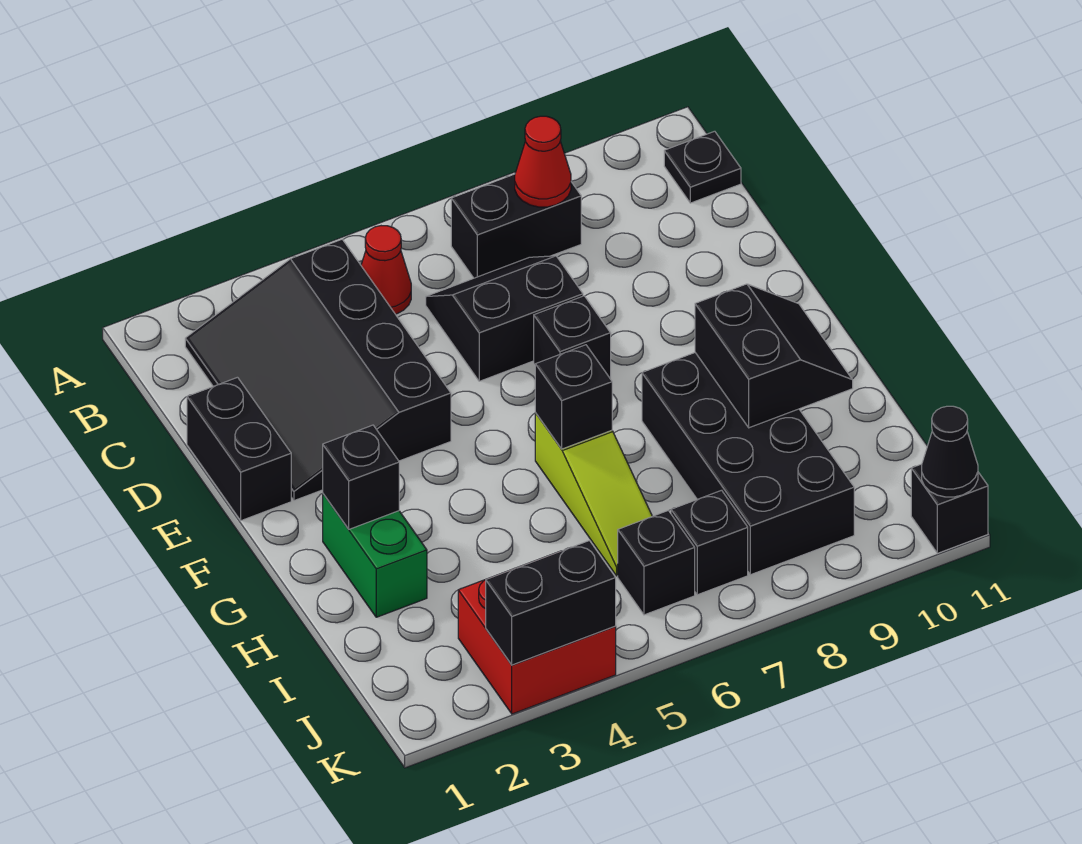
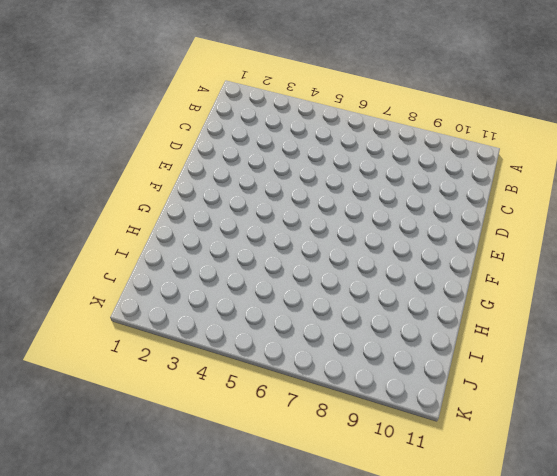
none -> black slope B2:E4 level 1 top 4
none -> red cone B5 level 1
none -> black brick B7:B8 level 1

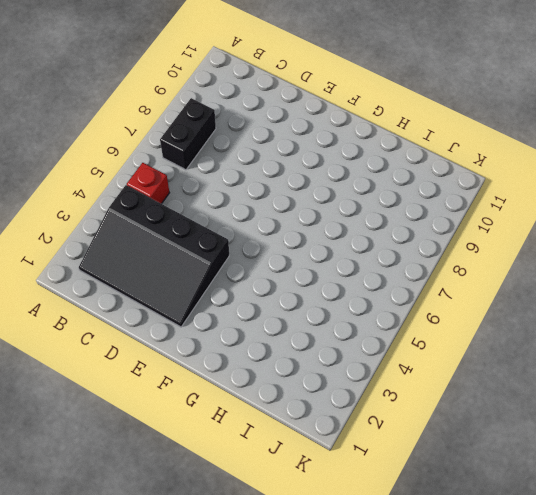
red brick B5 level 1 -> red cone B5 level 1
none -> black plate B11 level 1
none -> black slope C6:D7 level 1 top D
none -> black brick D1:E1 level 1

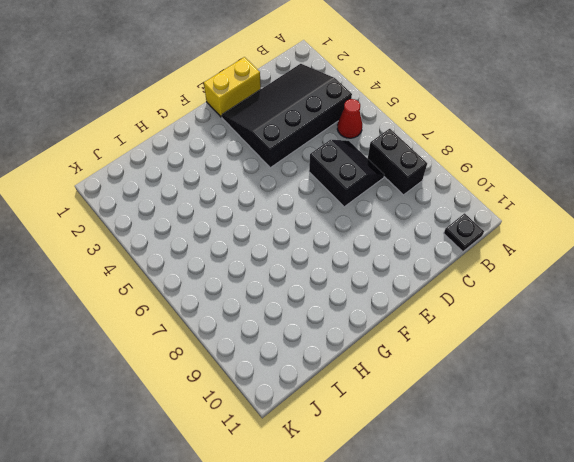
yellow brick D1:E1 level 1 -> black brick D1:E1 level 1
none -> black brick E7 level 1
none -> green brick G2:H2 level 1
none -> lime slope G6:I6 level 1 top G

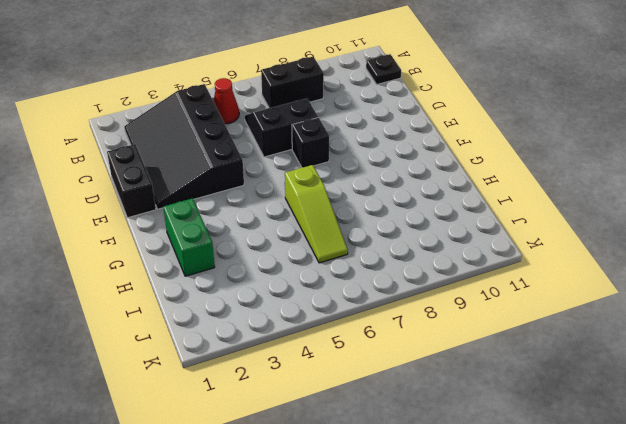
none -> black brick G8:J9 level 1
none -> red brick J3:K4 level 1
none -> black brick J6 level 1

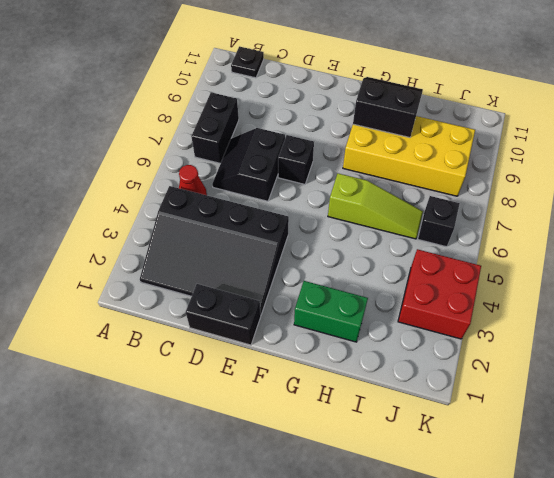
yellow brick G8:J9 level 1 -> black brick G8:J9 level 1
none -> black brick J7 level 1
none -> black brick K11 level 1
none -> red cone B8 level 2

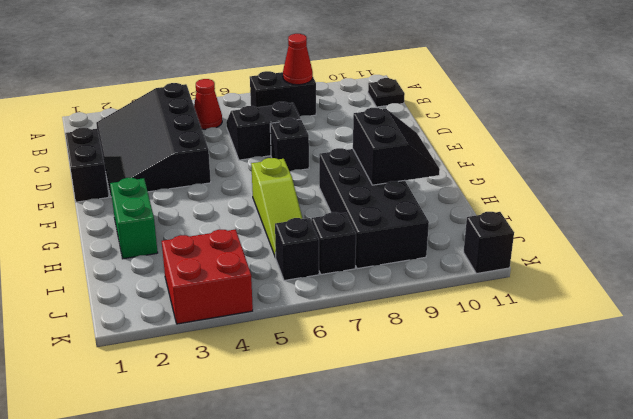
none -> black brick G2 level 2
none -> black brick G6 level 2
none -> black brick K3:K4 level 2

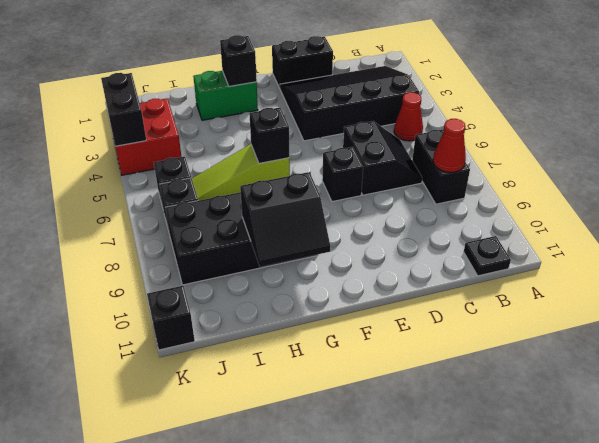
none -> black cone K11 level 2

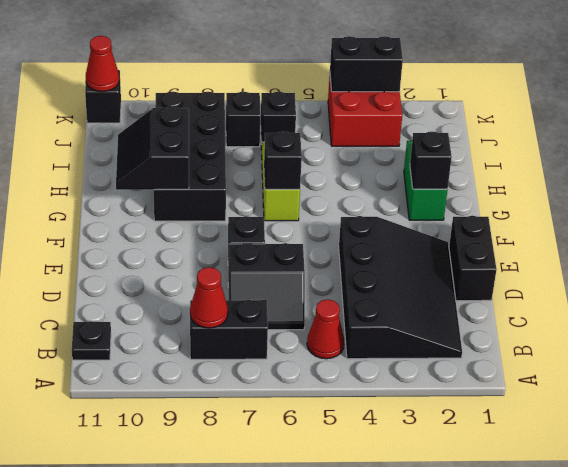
red cone K11 level 2 -> black cone K11 level 2

